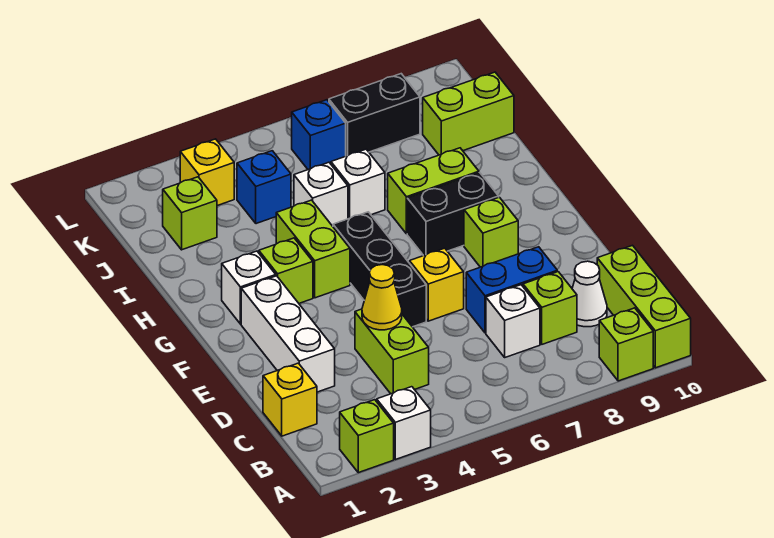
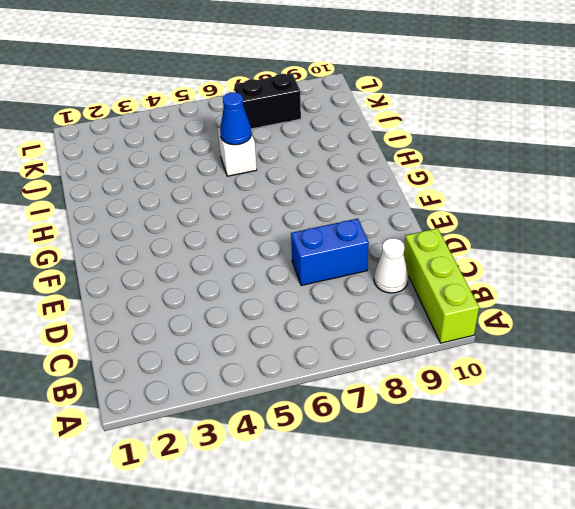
blue cone I6 level 2 -> none
none -> lime brick A2 level 1
none -> white brick A3 level 1
none -> lime brick A9 level 1

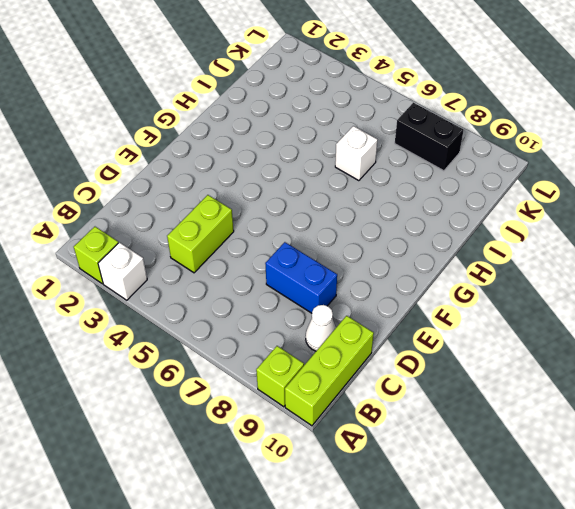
none -> yellow brick C1 level 1
none -> white brick C7 level 1
none -> lime brick C8 level 1

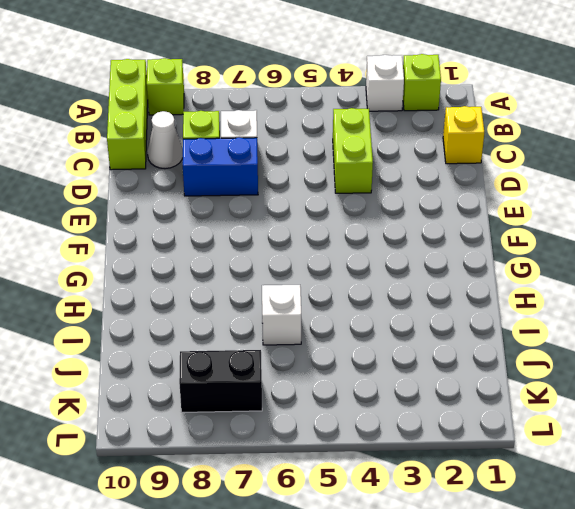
none -> white brick D2:F2 level 1
none -> black brick E5:G5 level 1
none -> yellow brick E6 level 1

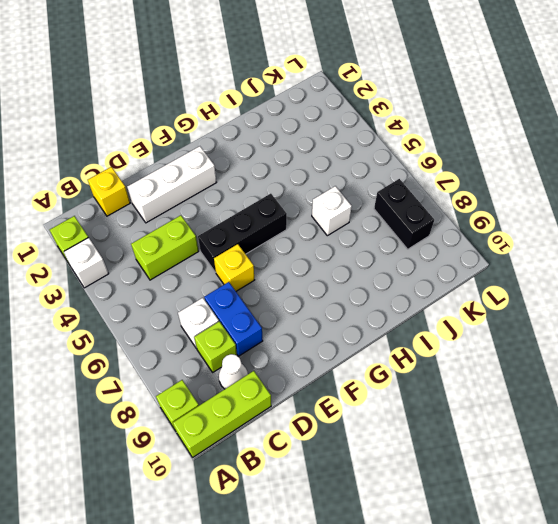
none -> lime brick F8 level 1
none -> white brick G2 level 1
none -> lime brick G3 level 1

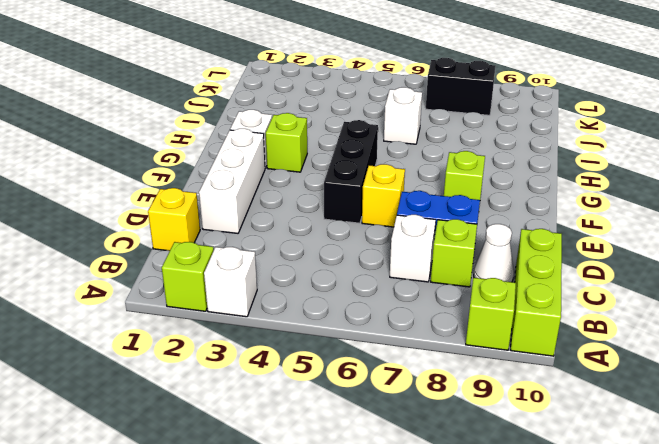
none -> lime brick C4:D4 level 1
none -> lime brick G4:H4 level 1
none -> black brick G7:G8 level 1

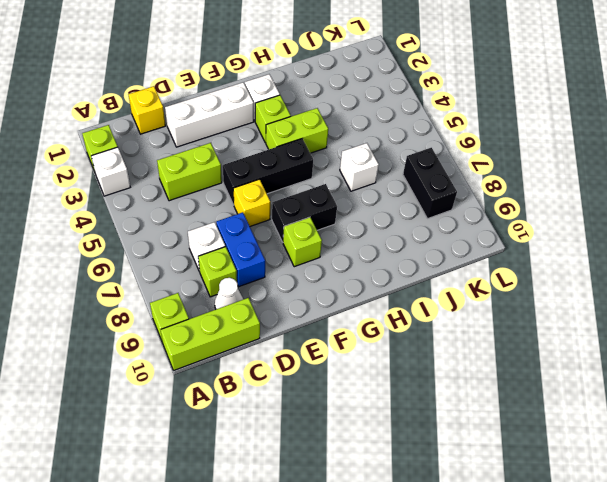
black brick F7:G7 level 1 -> black brick G7:G8 level 1
none -> lime brick H7:H8 level 1
none -> white brick I5 level 1
none -> lime brick J2 level 1

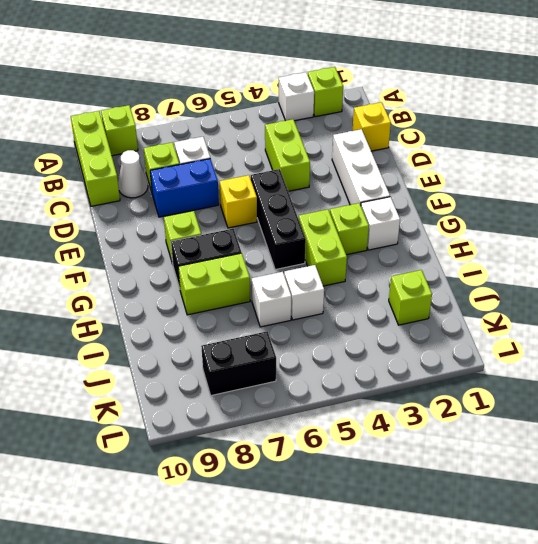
none -> blue brick J4 level 1
none -> lime brick J9:J10 level 1
none -> yellow brick K3 level 1

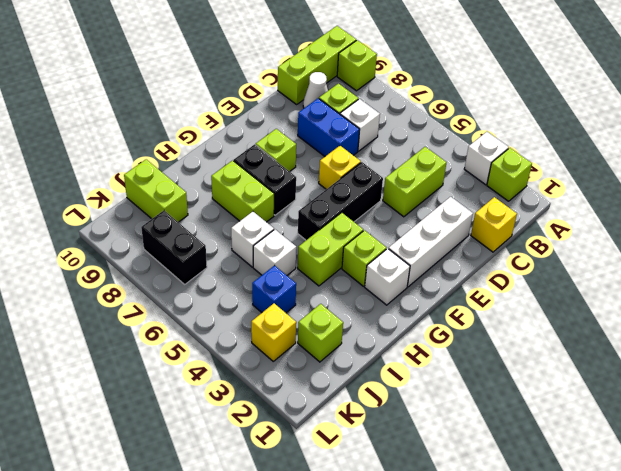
none -> blue brick K6 level 1
none -> yellow cone D4 level 2

